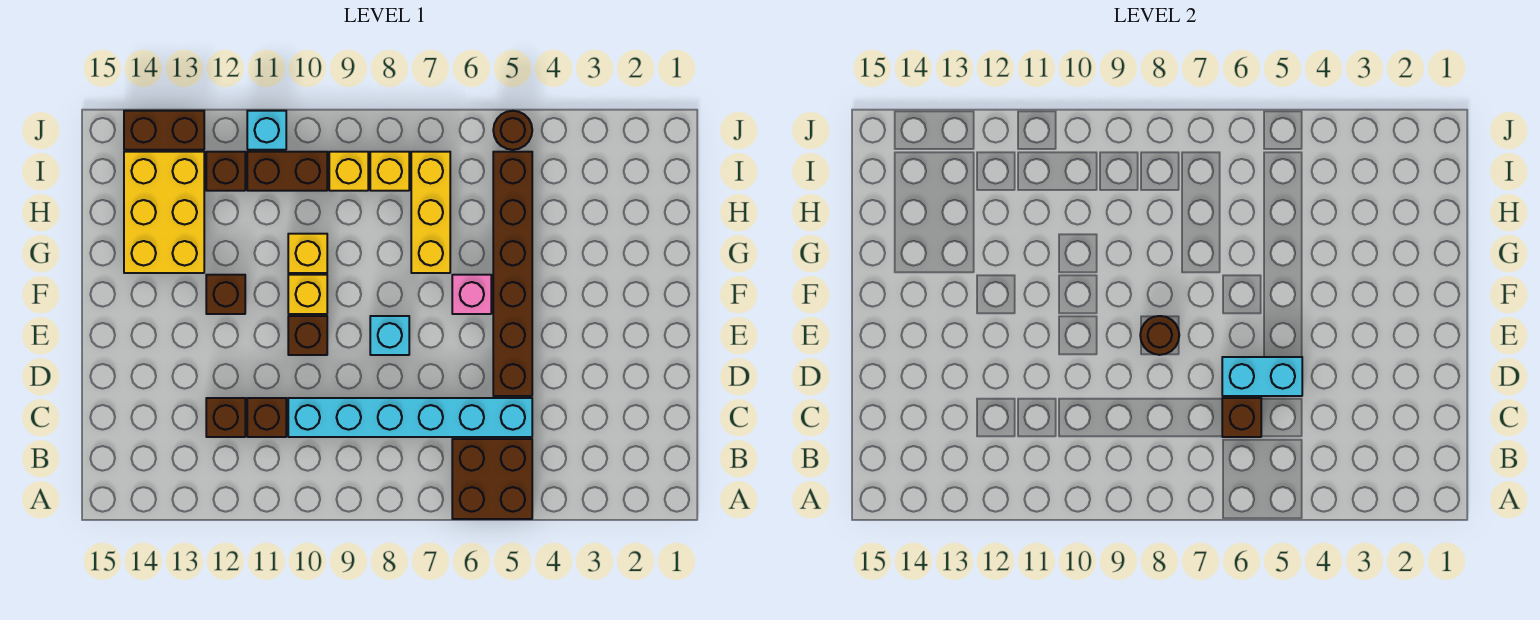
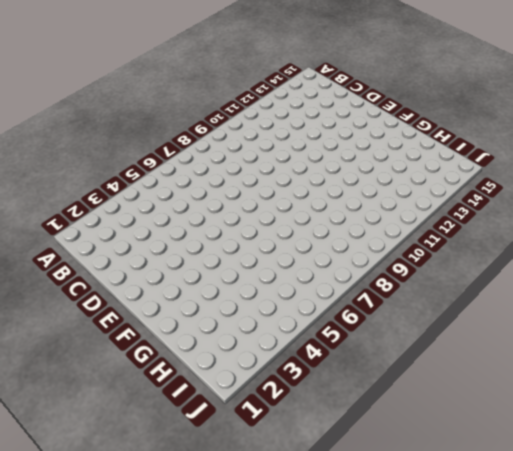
none -> brown brick A5:B6 level 1
none -> cyan brick C5:C10 level 1
none -> brown brick C11 level 1

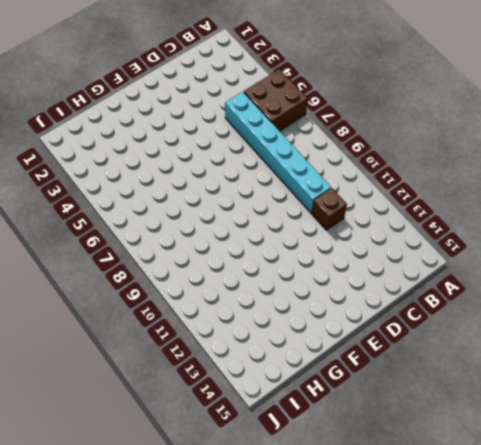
none -> brown brick C12 level 1
none -> brown brick D5:I5 level 1
none -> cyan brick E8 level 1

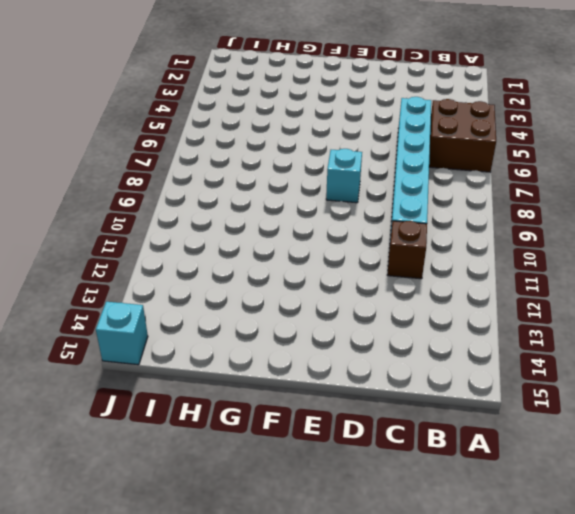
cyan brick J15 level 1 -> cyan brick J11 level 1
none -> brown brick C12 level 1
none -> brown brick D5:I5 level 1
none -> brown brick E10 level 1

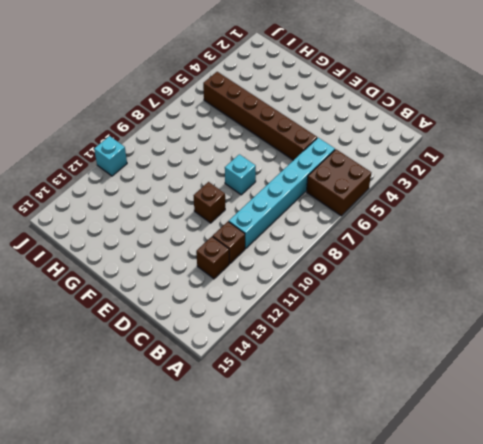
none -> pink brick F6 level 1
none -> yellow brick F10 level 1
none -> brown brick F12 level 1

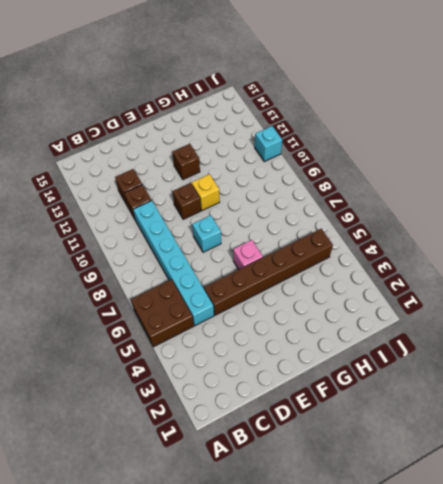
none -> yellow brick G7:I7 level 1
none -> yellow brick G10 level 1
none -> yellow brick G13:I14 level 1

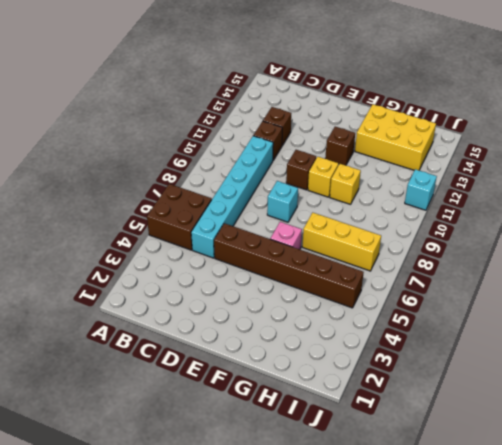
none -> yellow brick I8 level 1
none -> yellow brick I9 level 1
none -> brown brick I10:I11 level 1

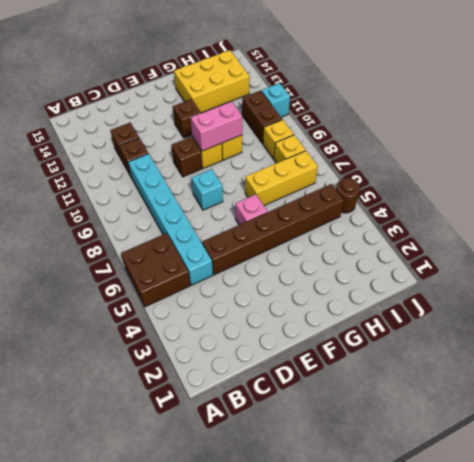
pink brick F10:G10 level 2 -> none
none -> brown brick I12 level 1
none -> brown brick J13:J14 level 1
none -> brown brick C6 level 2

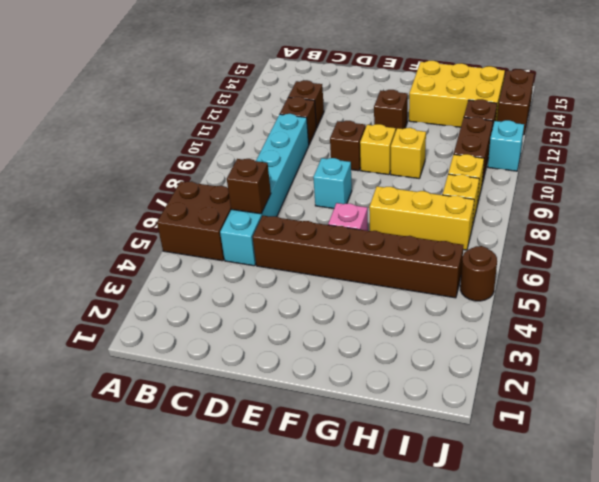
none -> cyan brick D5:D6 level 2
none -> brown round brick E8 level 2

